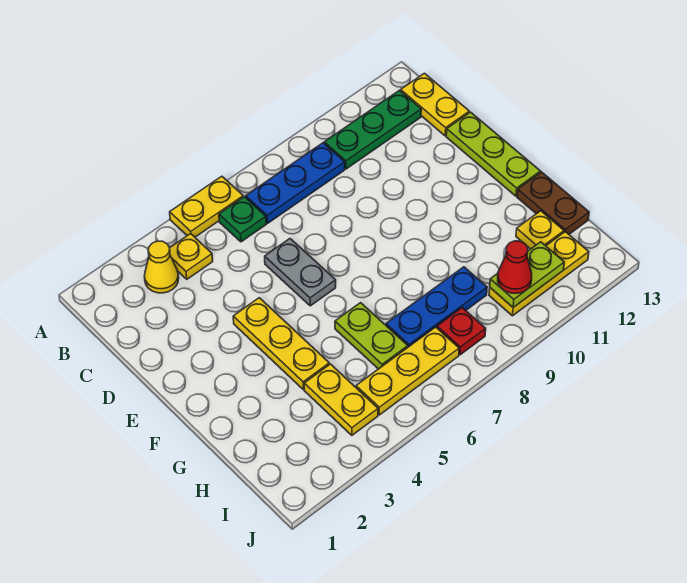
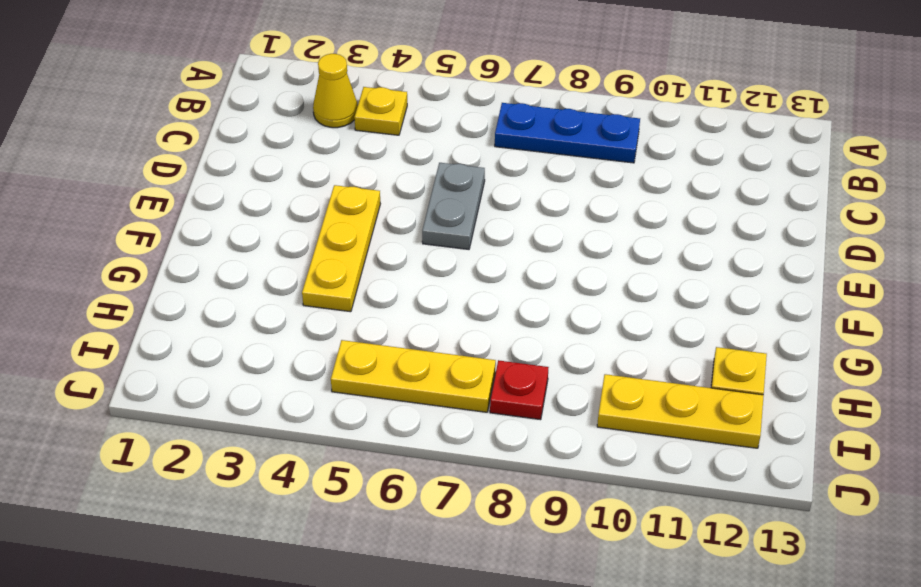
none -> yellow plate A5:A6 level 1
none -> green plate B6 level 1
none -> green plate B10:B12 level 1

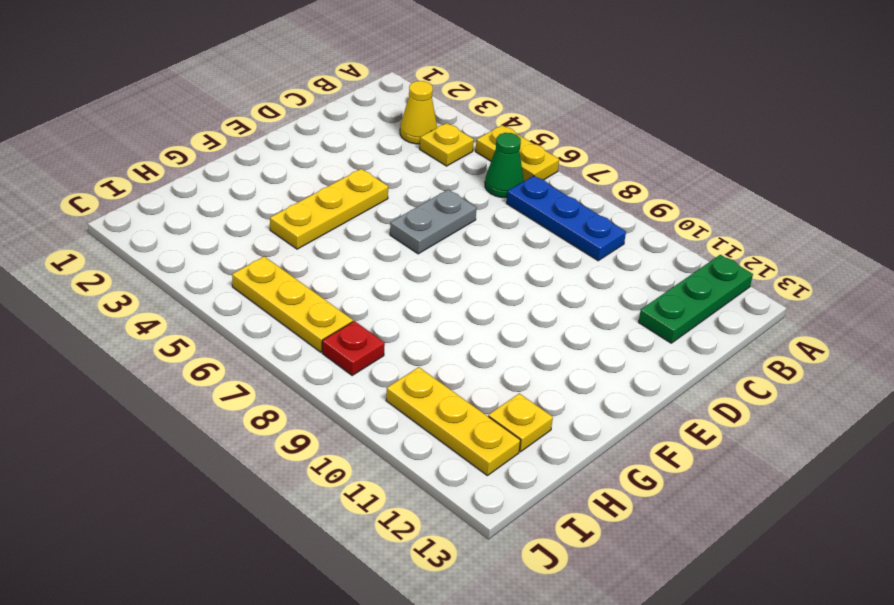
green plate A12:C12 level 1 -> green plate B10:B12 level 1
green cone B6 level 1 -> green plate B6 level 1
none -> yellow plate B13:C13 level 1
none -> lime plate D13:F13 level 1
none -> lime plate G6:H6 level 1

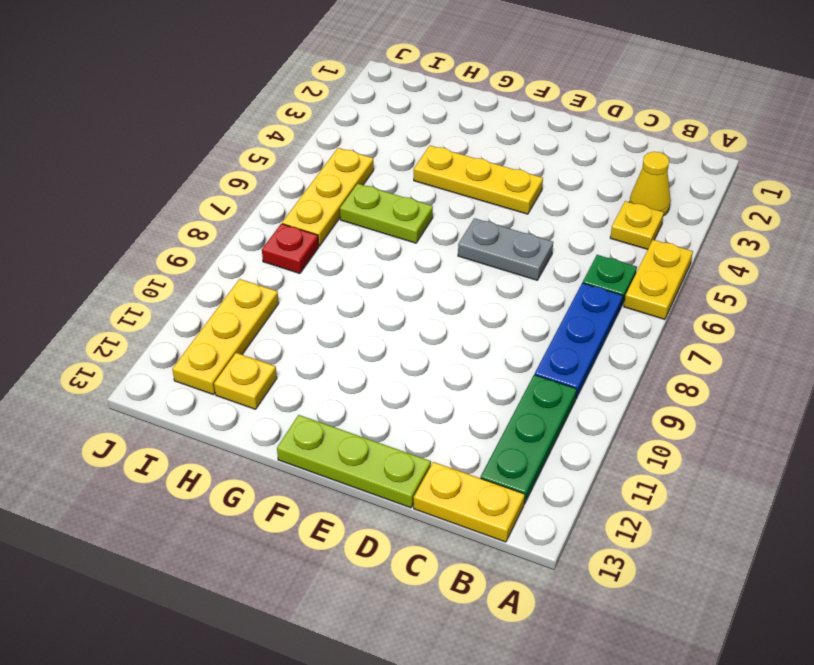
none -> brown plate G13:H13 level 1
none -> yellow plate H4:I4 level 1
none -> blue plate H7:H9 level 1

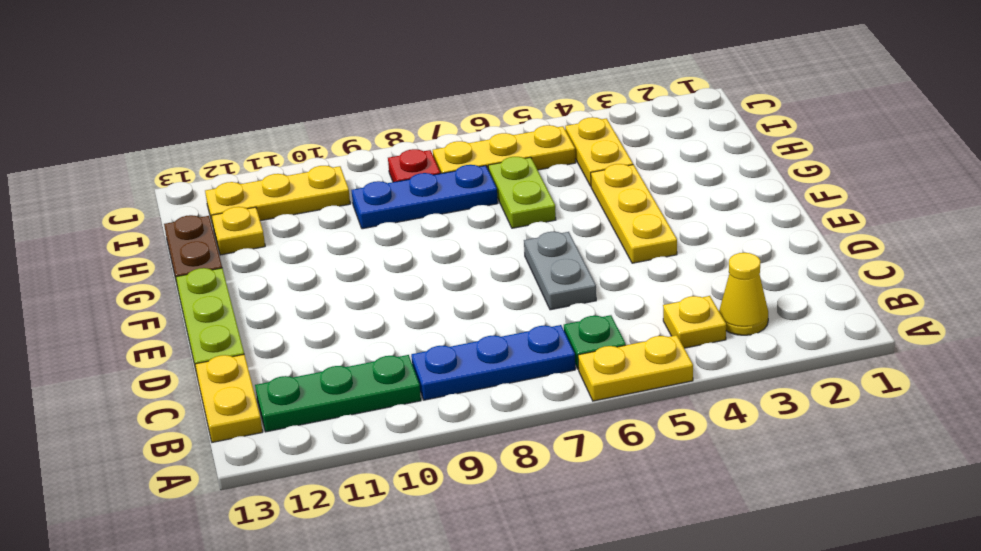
none -> lime plate I10:I11 level 2
none -> red cone I10 level 3

